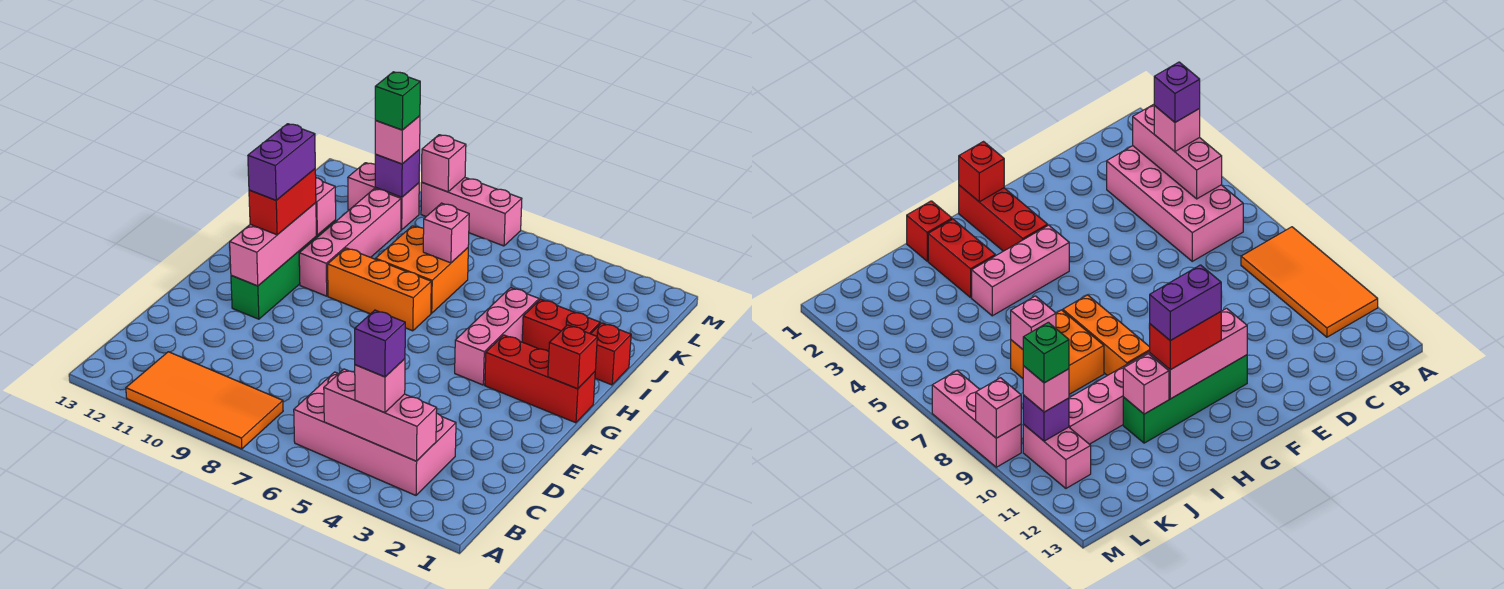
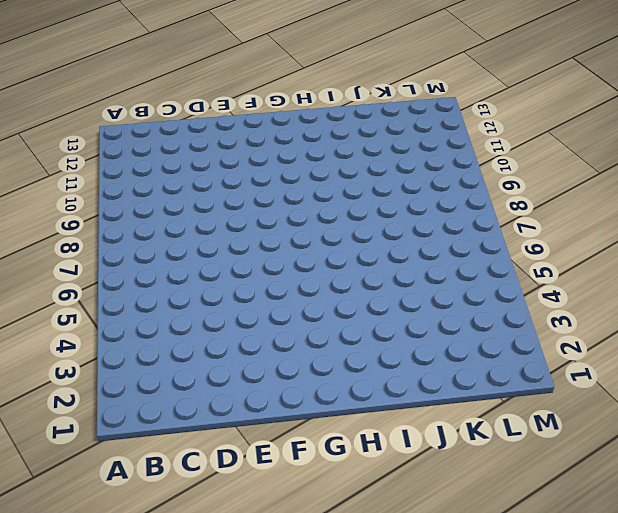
none -> orange tile A8:B11 level 1
none -> pink brick B3:C6 level 1
none -> green brick F11:I11 level 1

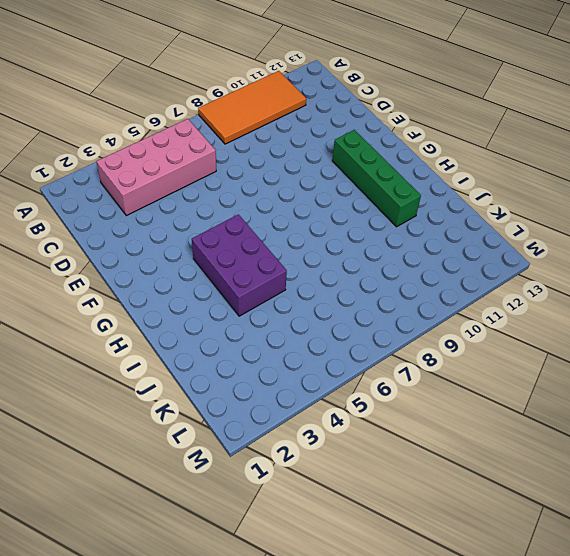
purple brick G4:I5 level 1 -> pink brick G4:I4 level 1
none -> red brick G1:G3 level 1
none -> orange brick H7:H9 level 1
none -> pink brick H10:K10 level 1

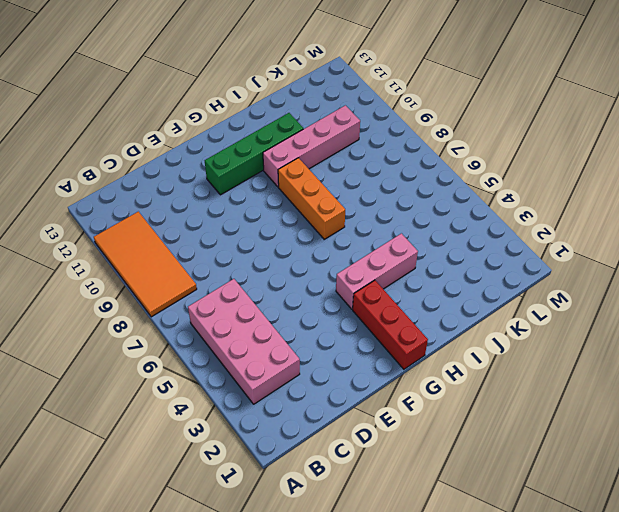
none -> red brick I1 level 1
none -> red brick I2:I3 level 1
none -> orange brick I7:J8 level 1

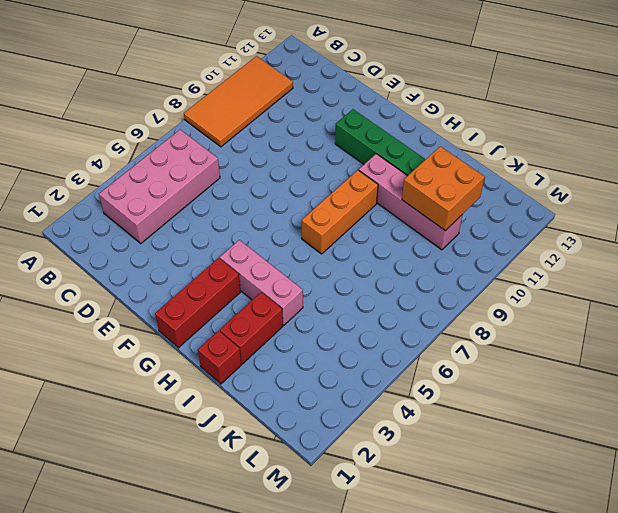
orange brick J10:K11 level 2 -> orange brick I7:J8 level 1
none -> pink brick L10:L11 level 1
none -> pink brick M7:M9 level 1
none -> pink brick B3:B5 level 2

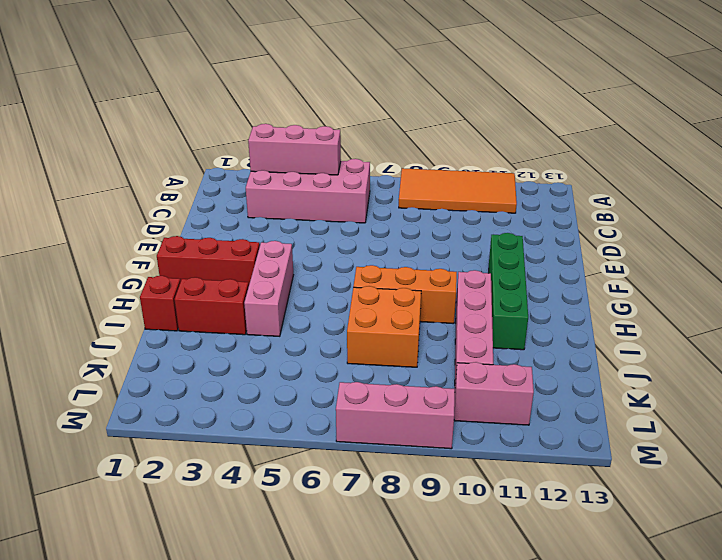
none -> pink brick F11:H11 level 2
none -> red brick G1 level 2
none -> pink brick I11 level 2

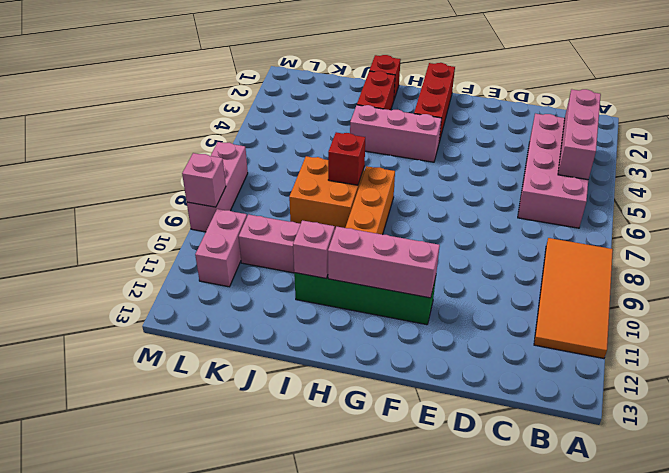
red brick I7 level 2 -> red brick G1 level 2
none -> pink brick J7 level 2
none -> purple brick L10 level 2
none -> pink brick B4 level 3

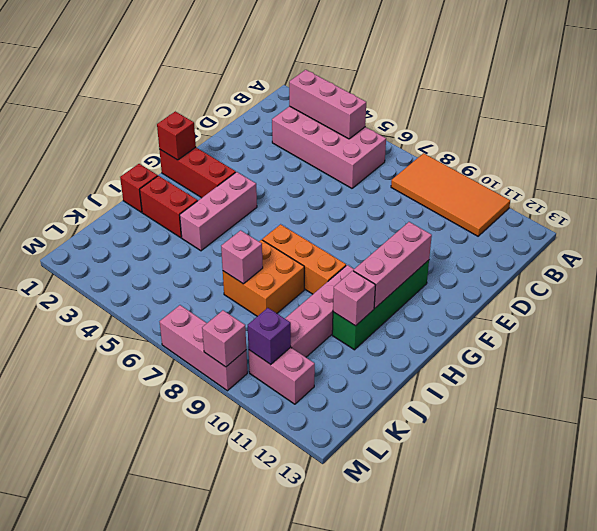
none -> pink brick B4 level 3
none -> red brick G11:H11 level 3
none -> pink brick L10 level 3

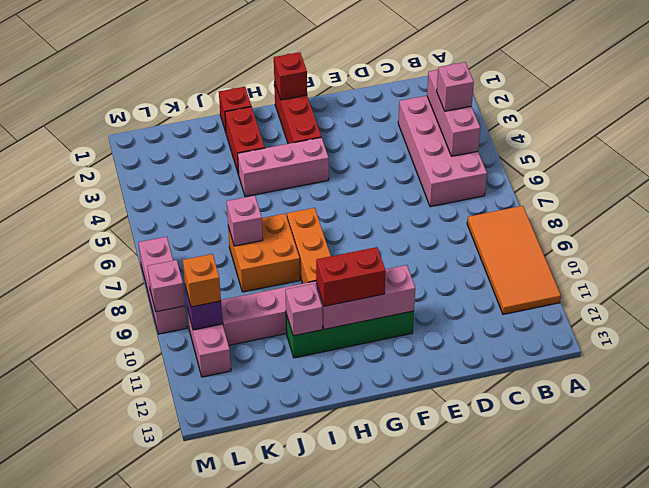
orange brick L10 level 3 -> pink brick L10 level 3
none -> purple brick B4 level 4
none -> purple brick G11:H11 level 4
none -> green brick L10 level 4

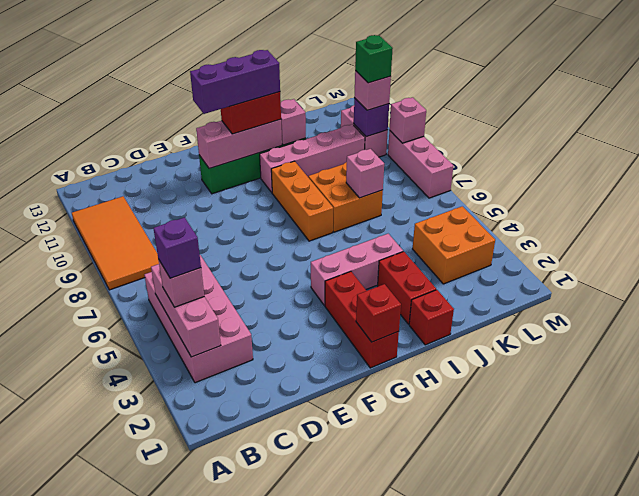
purple brick F11:H11 level 4 -> purple brick G11:H11 level 4
orange brick K3:L4 level 1 -> none

